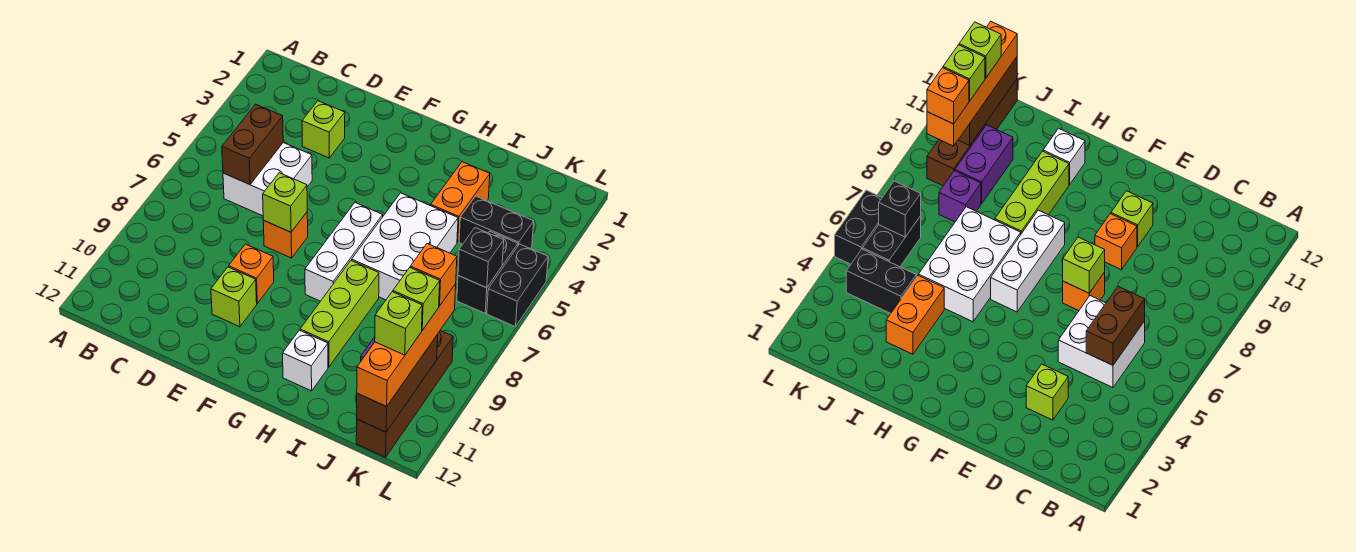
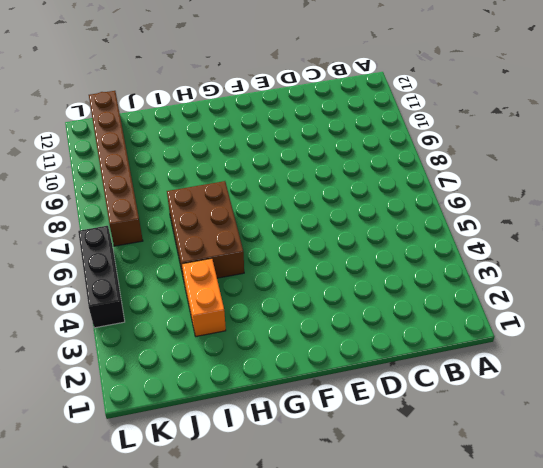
brown brick H5:I7 level 1 -> white brick H5:I7 level 1
brown brick K7:K12 level 1 -> brown brick K9:K12 level 1
black brick L4:L6 level 1 -> black brick L5:L6 level 1
none -> white brick C5:D6 level 1
none -> lime brick D3 level 1
none -> orange brick E7 level 1

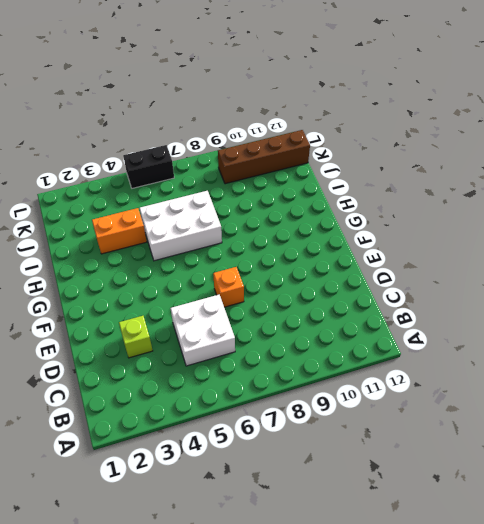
none -> orange brick E9 level 1
none -> lime brick E10 level 1
none -> white brick G6:G8 level 1

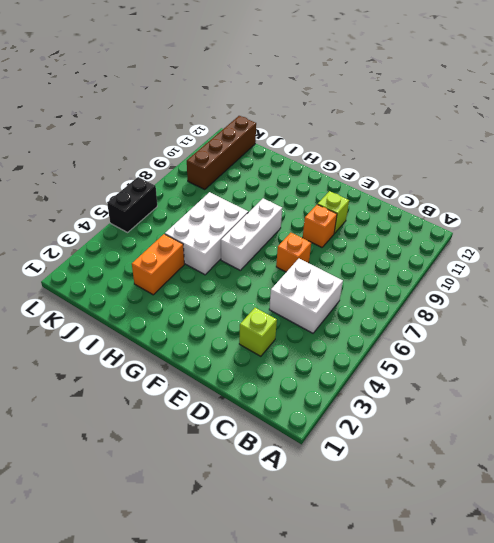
none -> lime brick H8:H10 level 1
none -> white brick H11 level 1
none -> black brick J4:K4 level 1

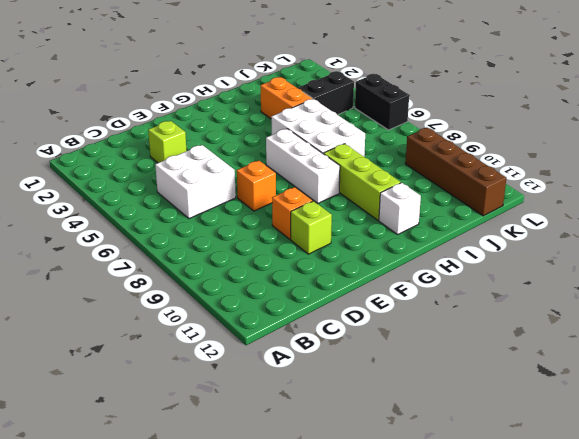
none -> purple brick J8 level 1
none -> purple brick J9:J10 level 1
none -> black brick K5:K6 level 1

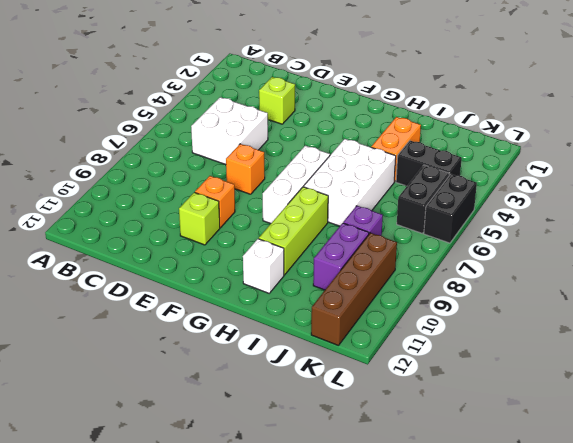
none -> brown brick C5:C6 level 2
none -> lime brick E7 level 2
none -> black brick K6 level 2

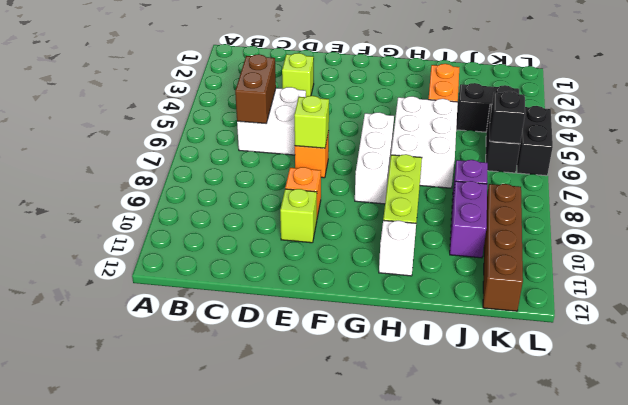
none -> brown brick K10:K12 level 2
none -> orange brick K9:K12 level 3
none -> orange brick K9 level 4

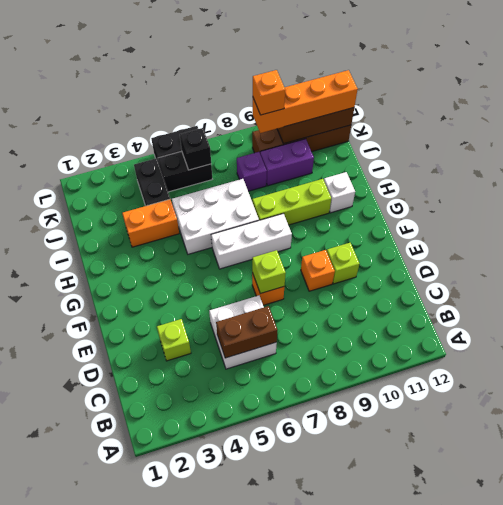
none -> lime brick K10 level 4
none -> lime brick K11 level 4

